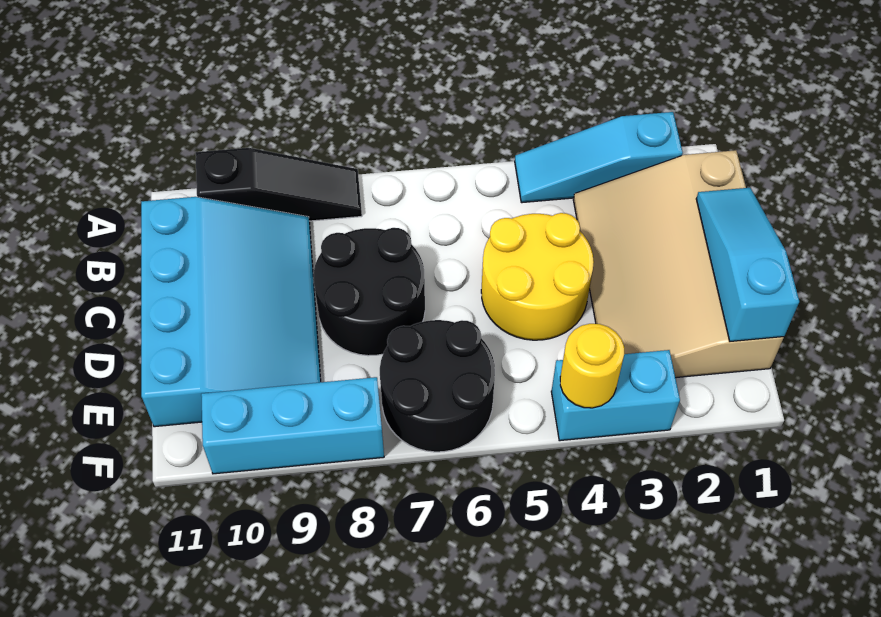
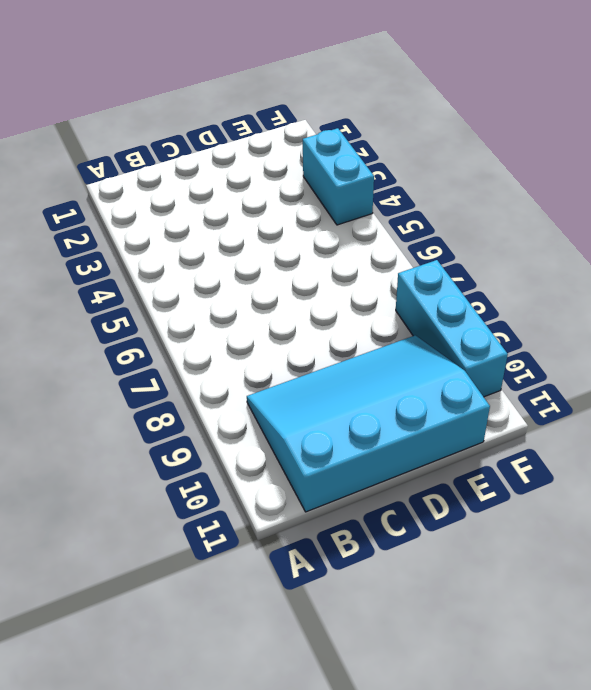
none -> cyan slope A2:A4 level 1 top 2
none -> black slope A8:A10 level 1 top 10

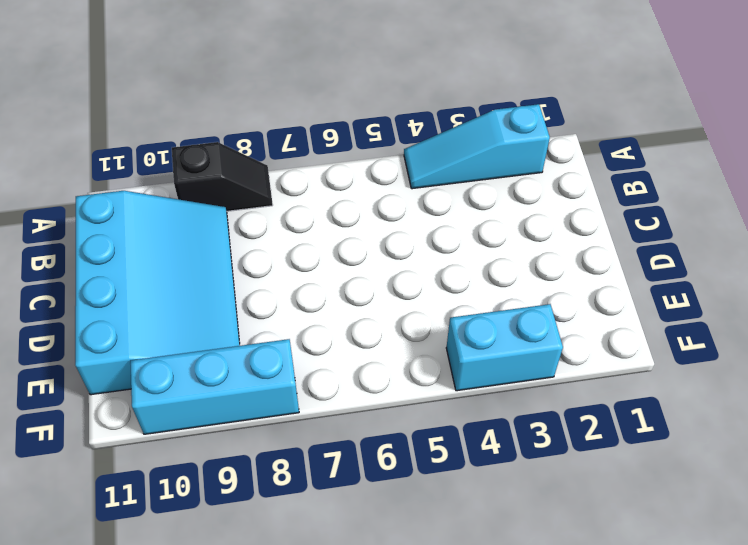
black slope A8:A9 level 1 top 9 -> black slope A8:A10 level 1 top 10
none -> tan slope B1:E3 level 1 top 1
none -> yellow round brick C4:D5 level 1

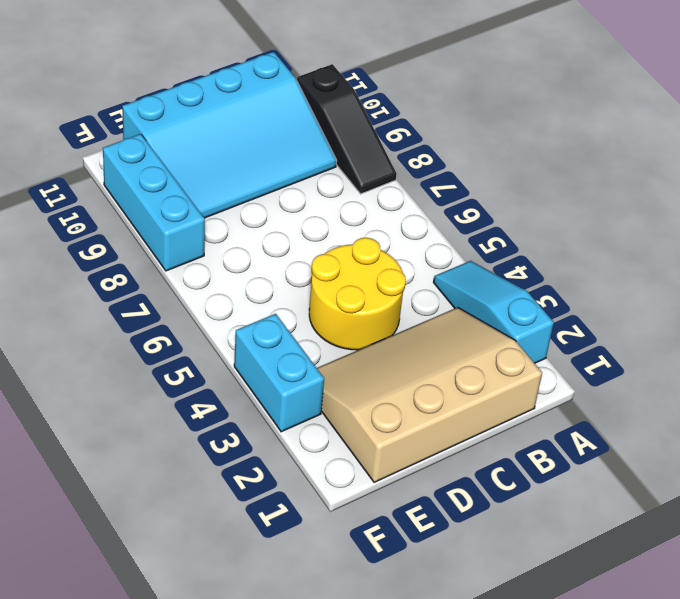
none -> black round brick C7:D8 level 1
none -> black round brick E6:F7 level 1

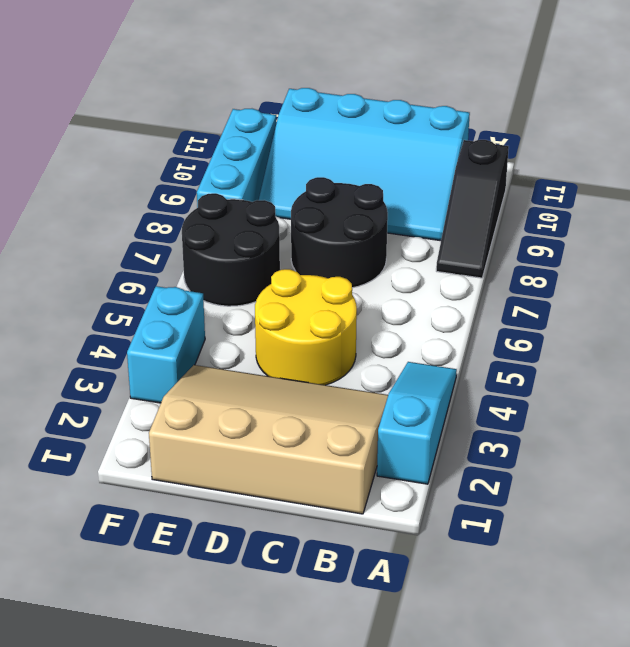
none -> cyan slope C1:E1 level 2 top E
none -> yellow round brick F4 level 2

